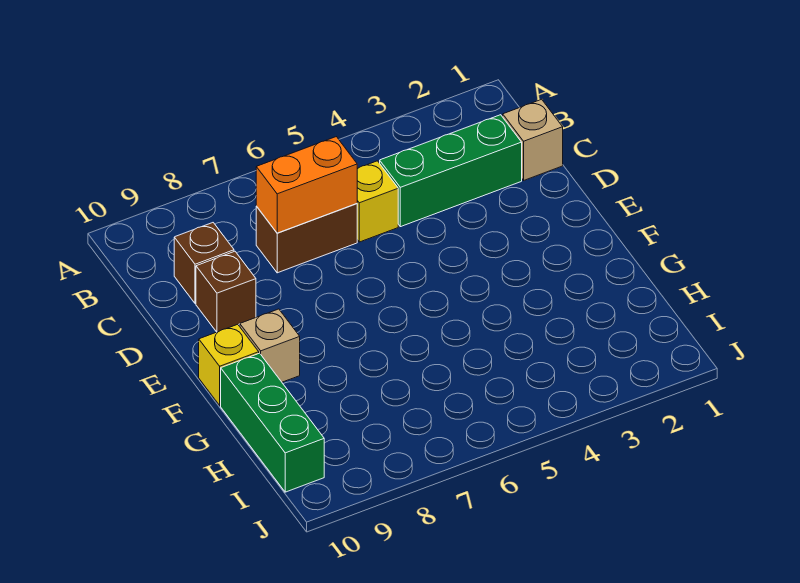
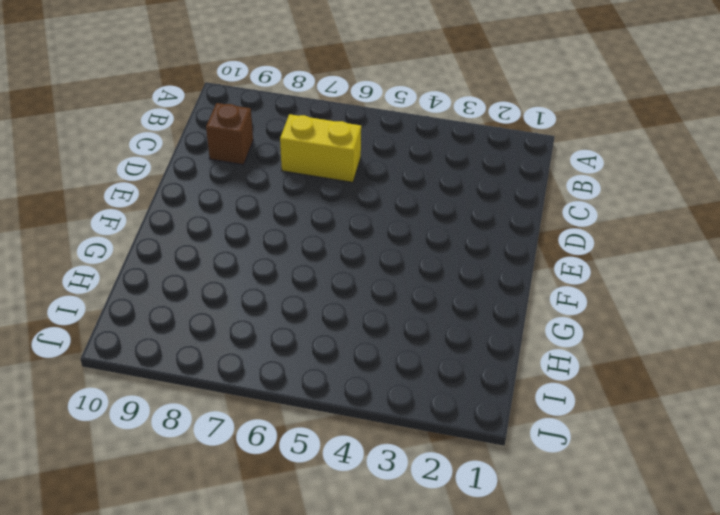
yellow brick C6:C7 level 1 -> brown brick C6:C7 level 1
none -> tan brick C1 level 1
none -> green brick C2:C4 level 1

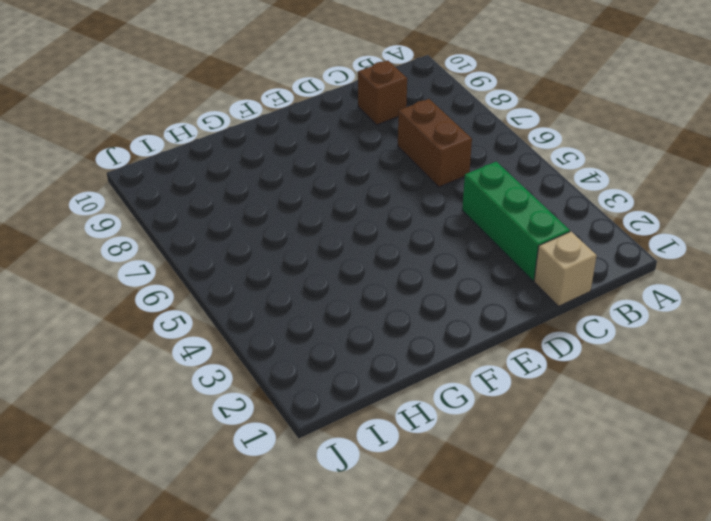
none -> yellow brick C5 level 1
none -> brown brick D9 level 1

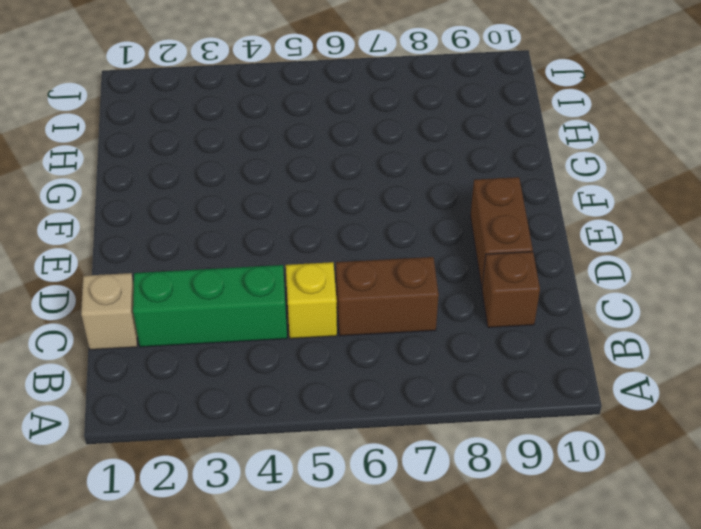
brown brick D9:E9 level 1 -> brown brick D9 level 1
none -> tan brick F9 level 1
none -> yellow brick F10 level 1

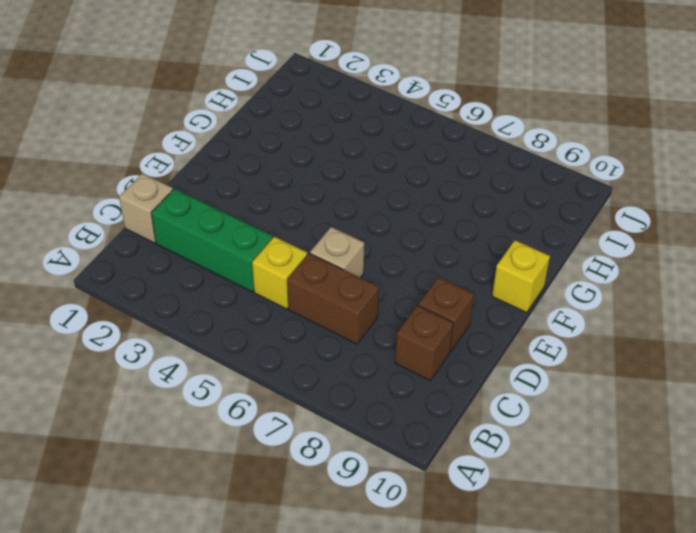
tan brick D6 level 1 -> tan brick F9 level 1
none -> green brick G10:I10 level 1
none -> orange brick C6:C7 level 2

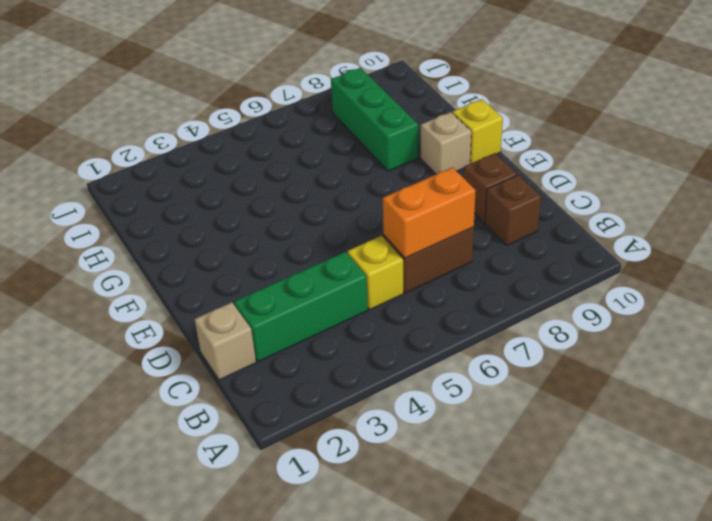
green brick G8:I8 level 1 -> green brick G10:I10 level 1

